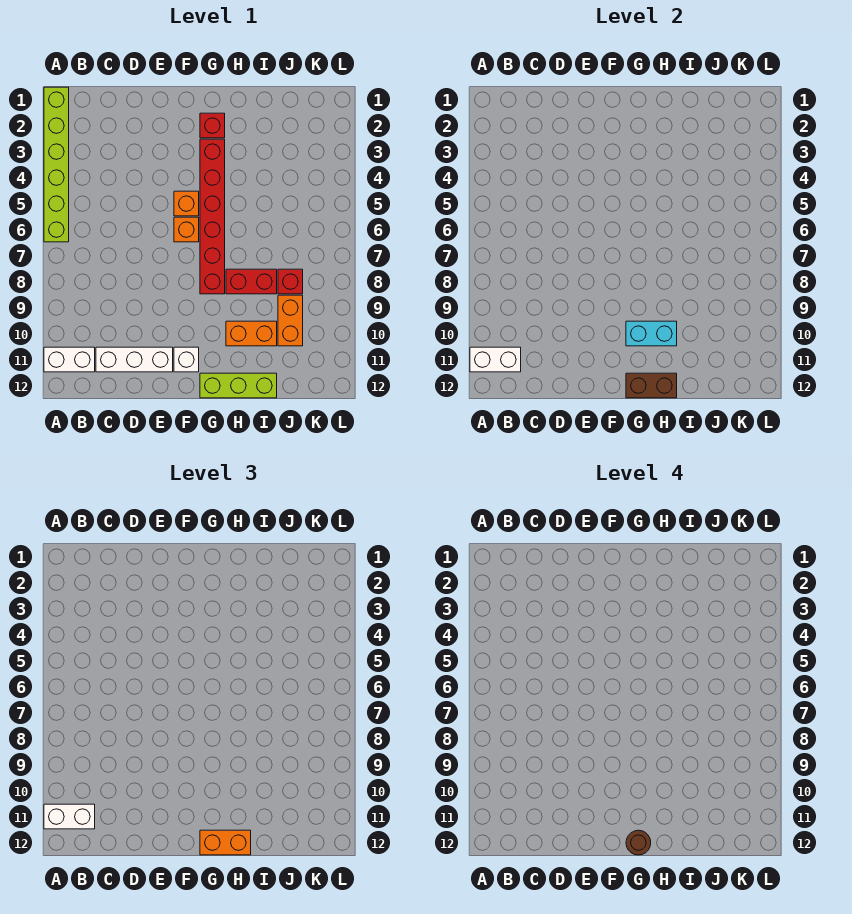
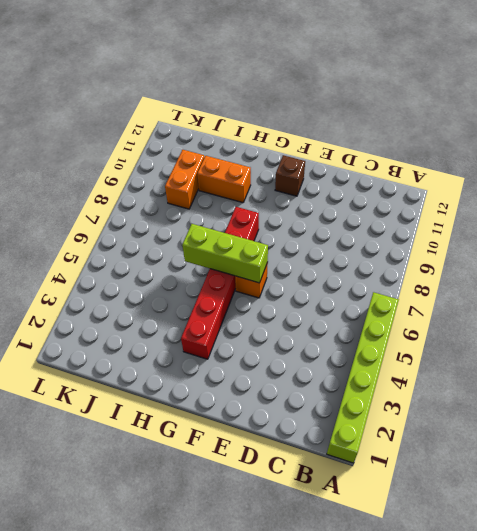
lime brick F6:H6 level 2 -> lime brick G12:I12 level 1
brown brick F11 level 1 -> white brick F11 level 1
none -> white brick A11:B11 level 1
none -> white brick C11:E11 level 1
none -> orange brick F5 level 1

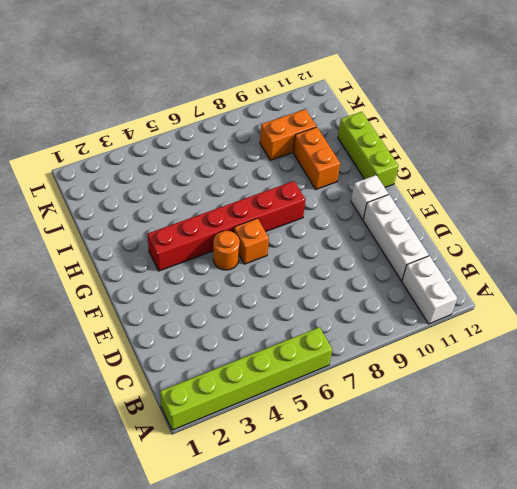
orange round brick F5 level 1 -> orange brick F5 level 1
none -> red brick G2 level 1
none -> red brick H8:I8 level 1
none -> red brick J8 level 1

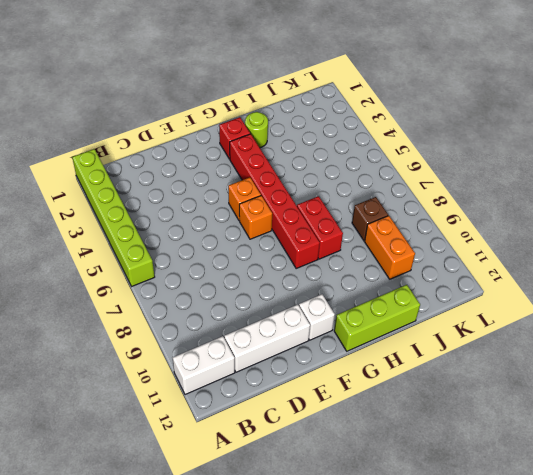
lime round brick H2 level 1 -> none
red brick H7:H8 level 1 -> red brick H8:I8 level 1
brown brick J8 level 1 -> red brick J8 level 1
none -> orange brick H10:I10 level 1
none -> white brick A11:B11 level 2
none -> cyan brick G10:H10 level 2

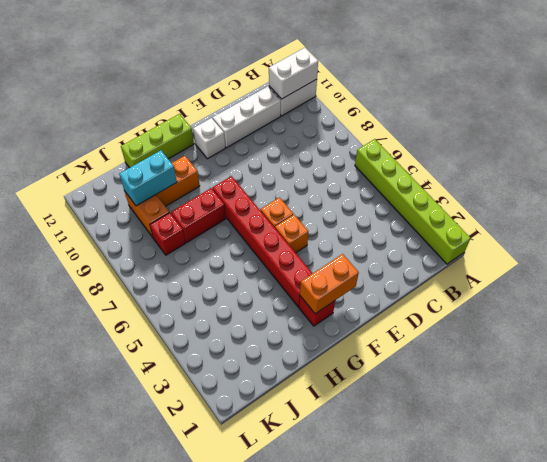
orange brick F2:G2 level 2 -> orange brick G12:H12 level 3
cyan brick I10:J10 level 2 -> cyan brick G10:H10 level 2
none -> brown brick G12:H12 level 2
none -> white brick A11:B11 level 3
none -> brown round brick G12 level 4

